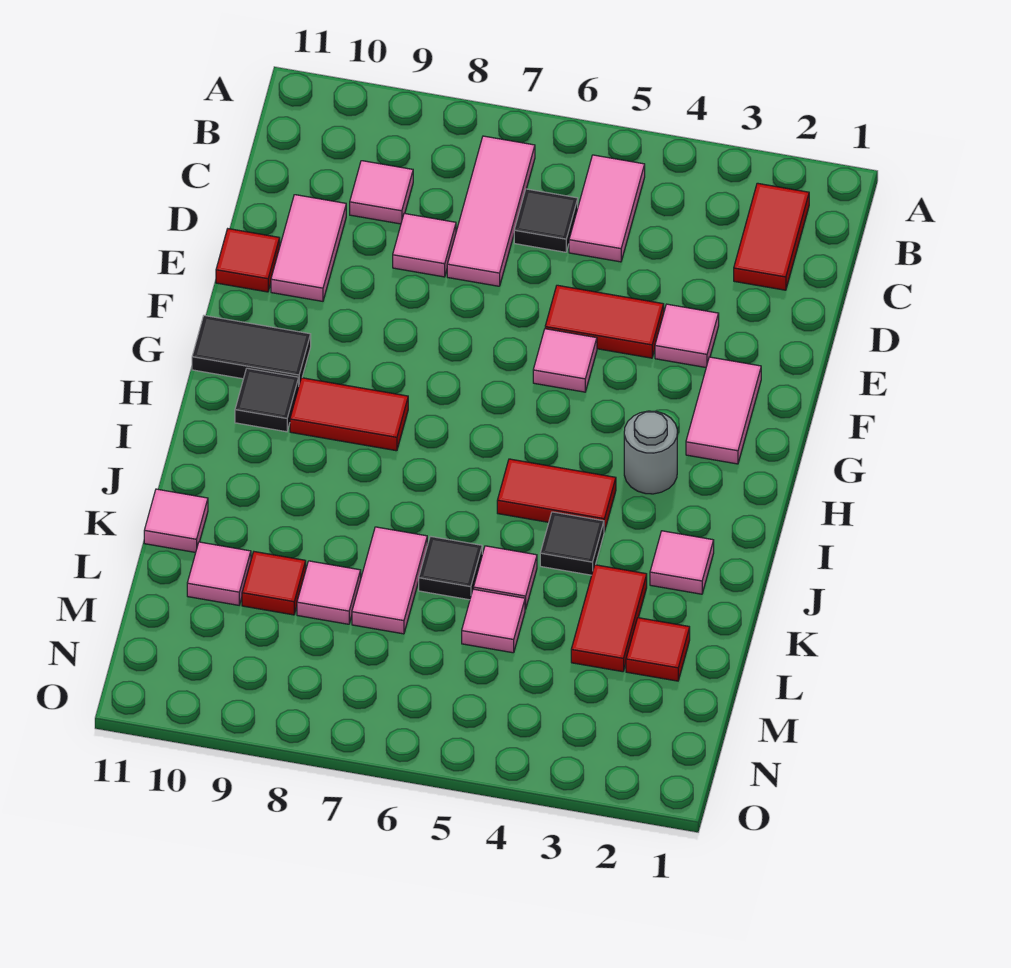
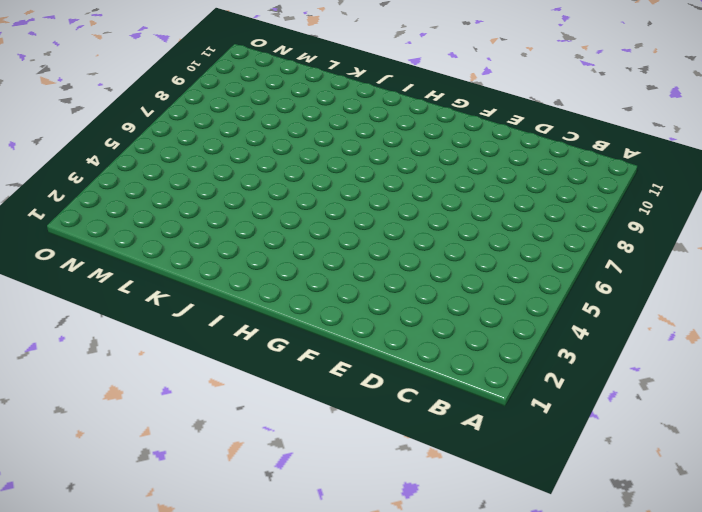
none -> red tile B2:C2 level 1
none -> pink tile B5:C5 level 1
none -> pink tile B7:D7 level 1

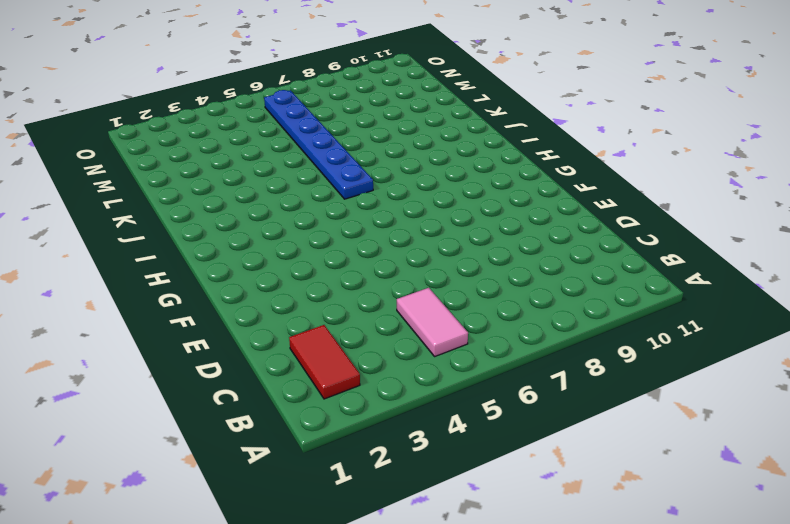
blue plate I6:N6 level 1 -> black tile K6 level 1
none -> pink tile B7:D7 level 1
none -> black tile C6 level 1
none -> pink tile C9 level 1

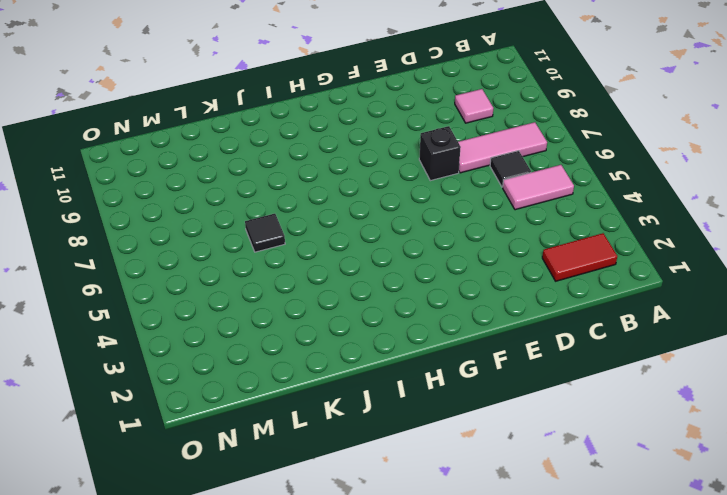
black brick E7 level 1 -> none
none -> pink tile D8 level 1
none -> pink tile D10:E10 level 1
none -> pink tile E3 level 1

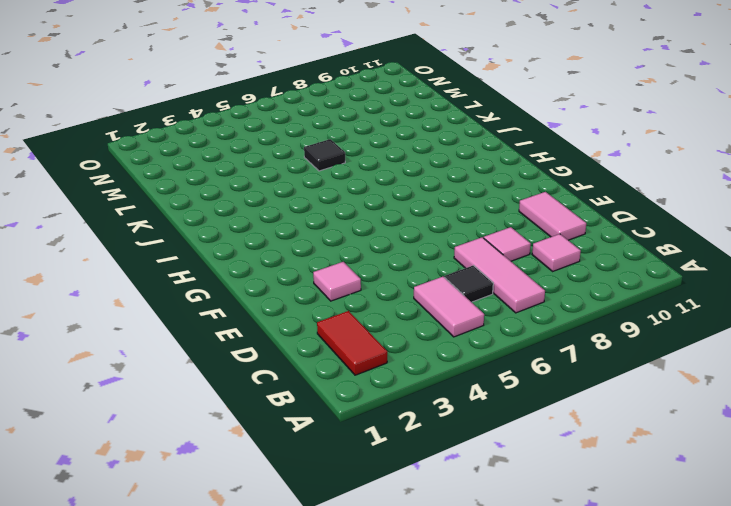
none -> red tile E4:E5 level 1
none -> red tile E11 level 1
none -> pink tile F2:G2 level 1

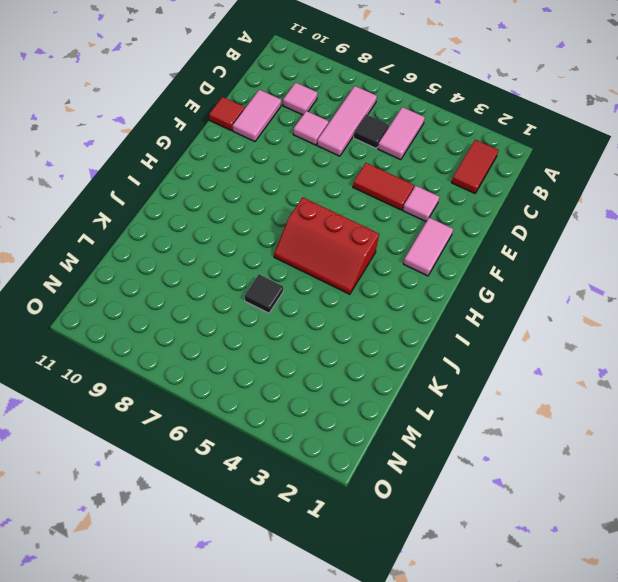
red slope H4:I6 level 1 top H -> red tile I4:I5 level 1
none -> pink tile F5 level 1
none -> black tile G10:G11 level 1
none -> grey round brick H3 level 1

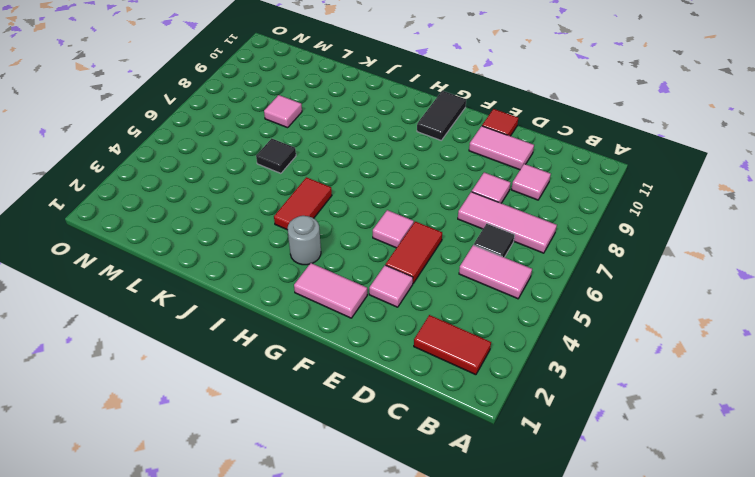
none -> red tile H8:H9 level 1
none -> black tile H10 level 1
none -> pink tile J2 level 1

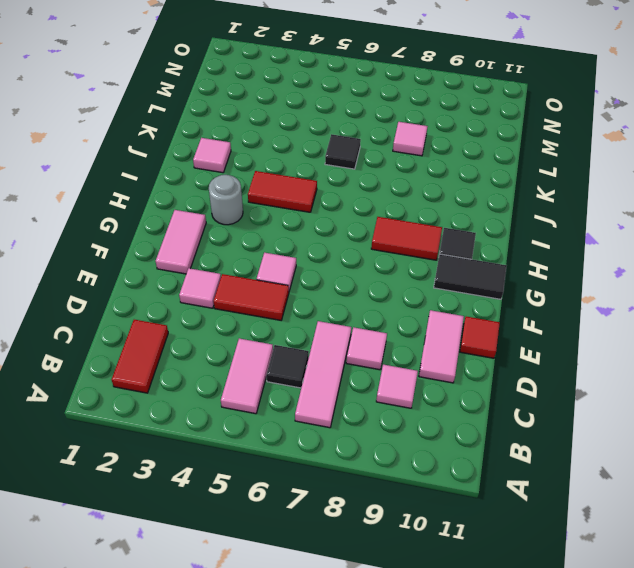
none -> black tile J4 level 1
none -> red tile K3:L3 level 1
none -> pink tile K5 level 1

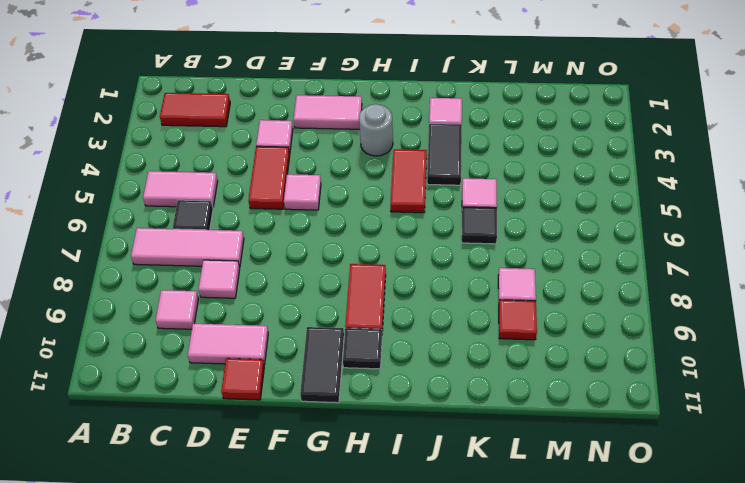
black tile J3:J4 level 1 -> black tile J4 level 1
none -> red tile K3:L3 level 1
none -> pink tile K7:L7 level 1
none -> pink tile K11 level 1

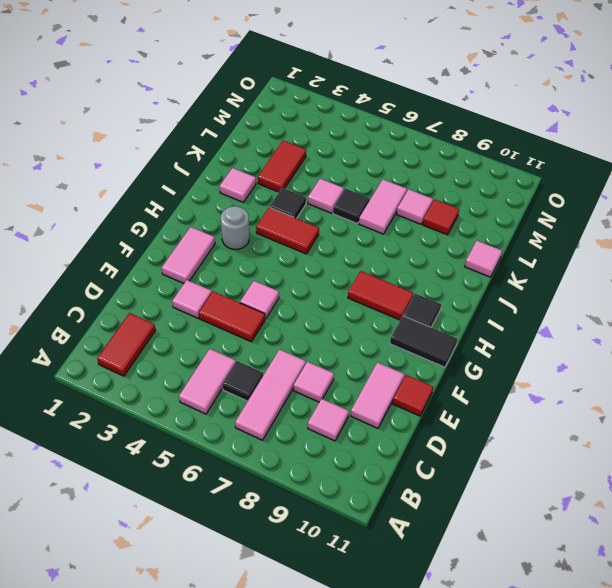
none -> red tile L2 level 1
none -> pink tile L5 level 1
none -> pink tile L10 level 1

